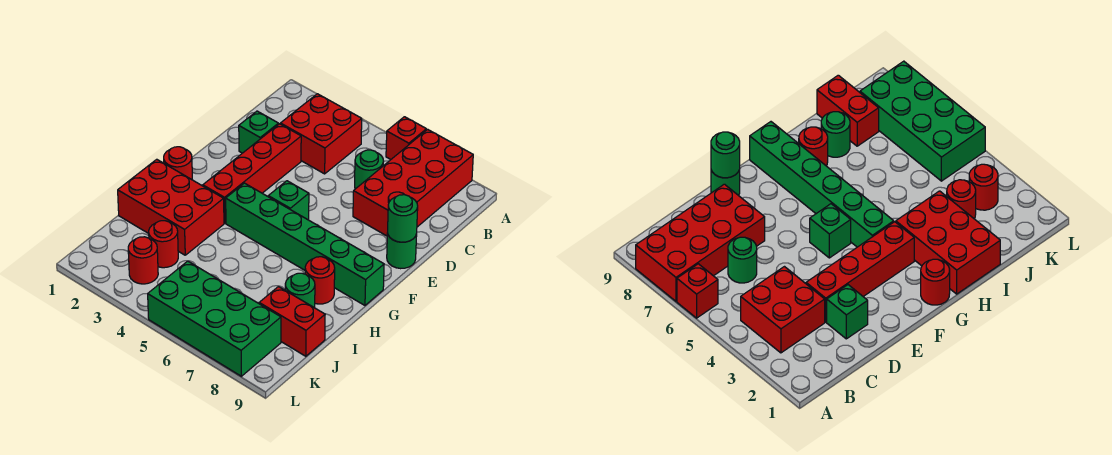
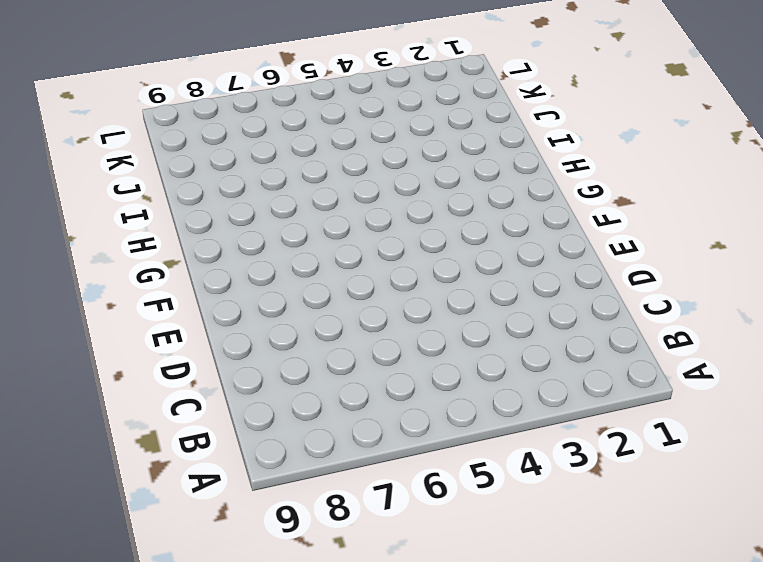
none -> red brick A6 level 1
none -> red brick A7:D8 level 1
none -> red brick B3:C4 level 1

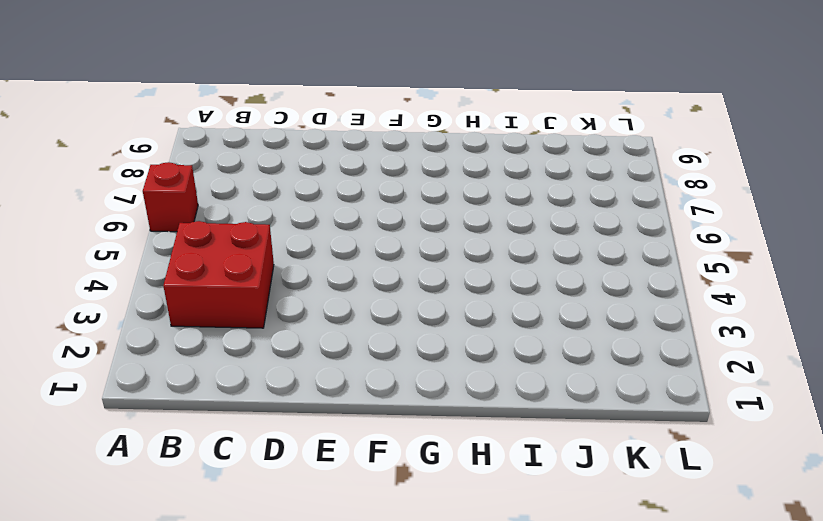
none -> red brick A7:D8 level 1
none -> green round brick C6 level 1
none -> green brick D2 level 1

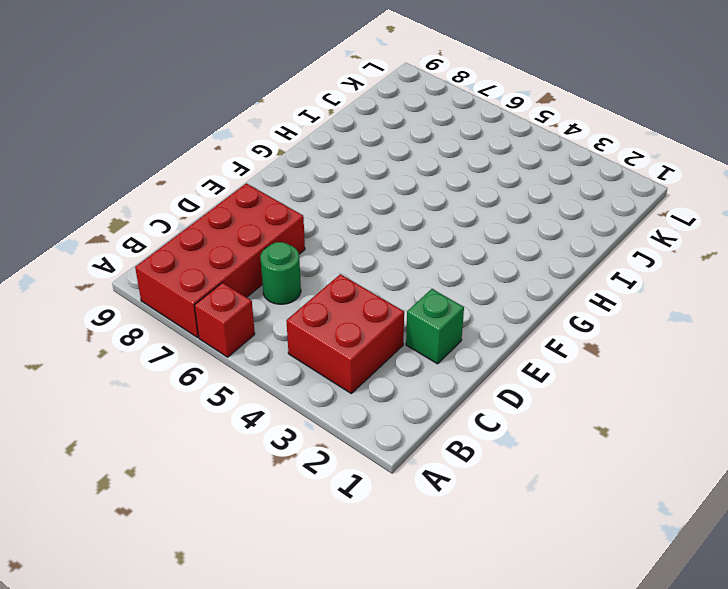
none -> red brick D3:G3 level 1
none -> green round brick E9 level 1
none -> green brick F5 level 1

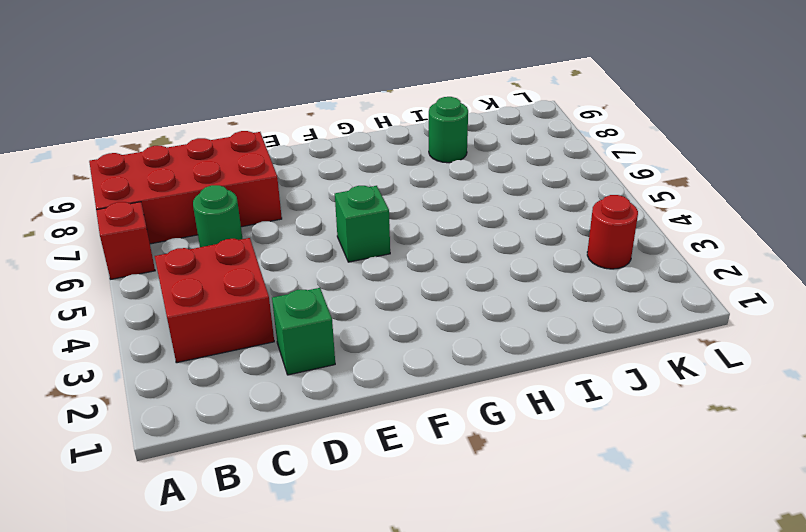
none -> red brick D3:G3 level 1
none -> green round brick E9 level 1
none -> red round brick G1 level 1

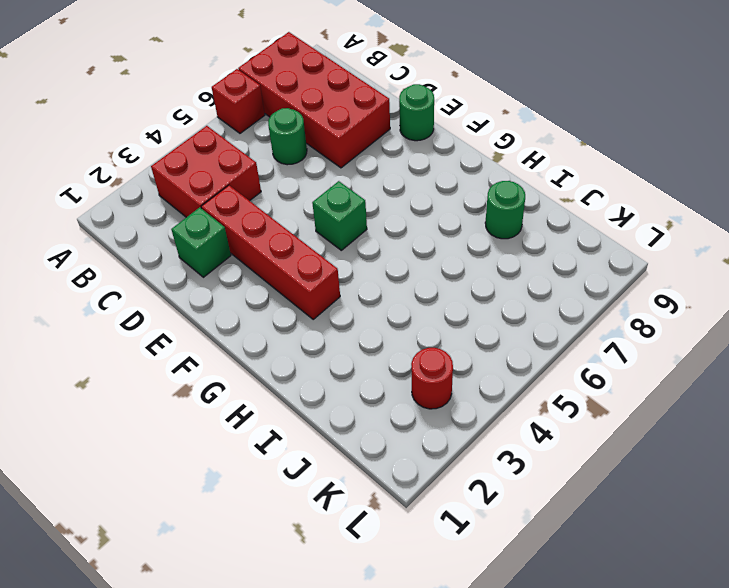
none -> red round brick G1 level 1
none -> green brick G4:G9 level 1
none -> red brick H1:I3 level 1

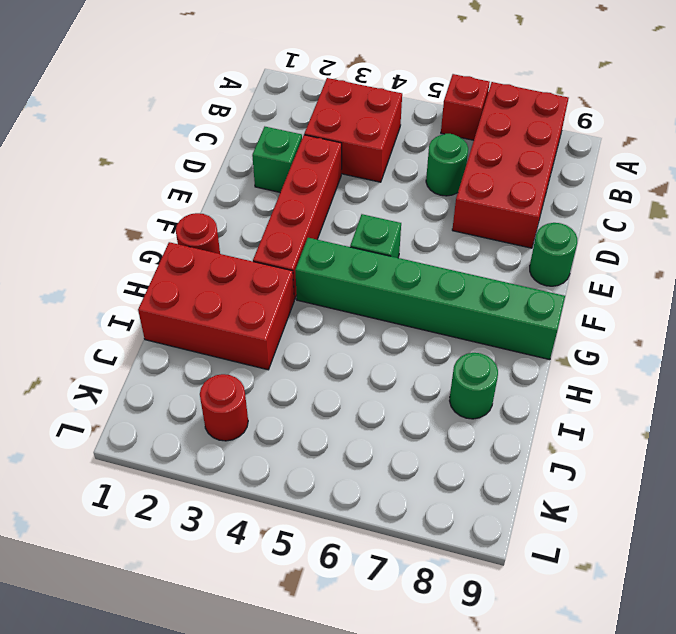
none -> red round brick H8 level 1
none -> red round brick J3 level 1
none -> red brick J8:J9 level 1

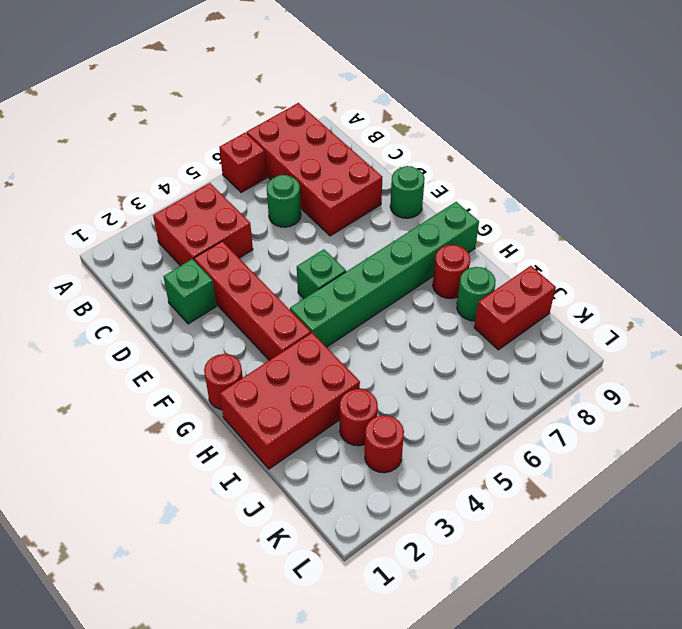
none -> green brick K5:L8 level 1
none -> green round brick E9 level 2

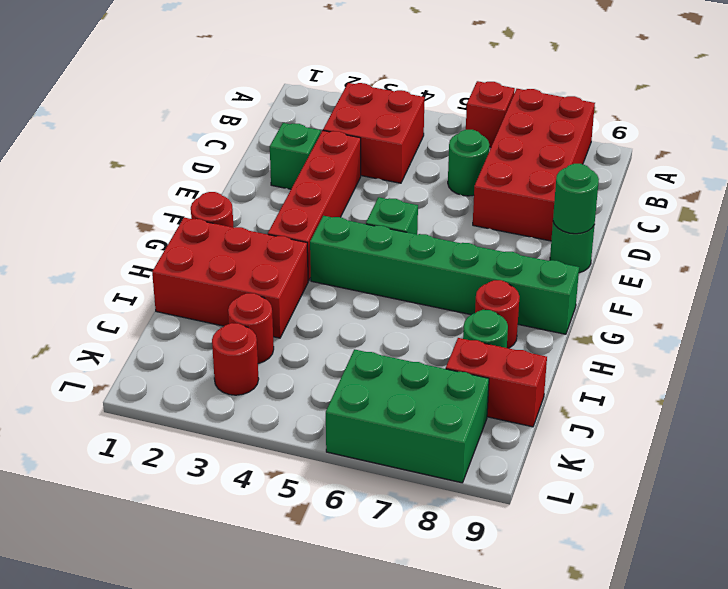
green brick K6:L8 level 1 -> green brick K5:L8 level 1

